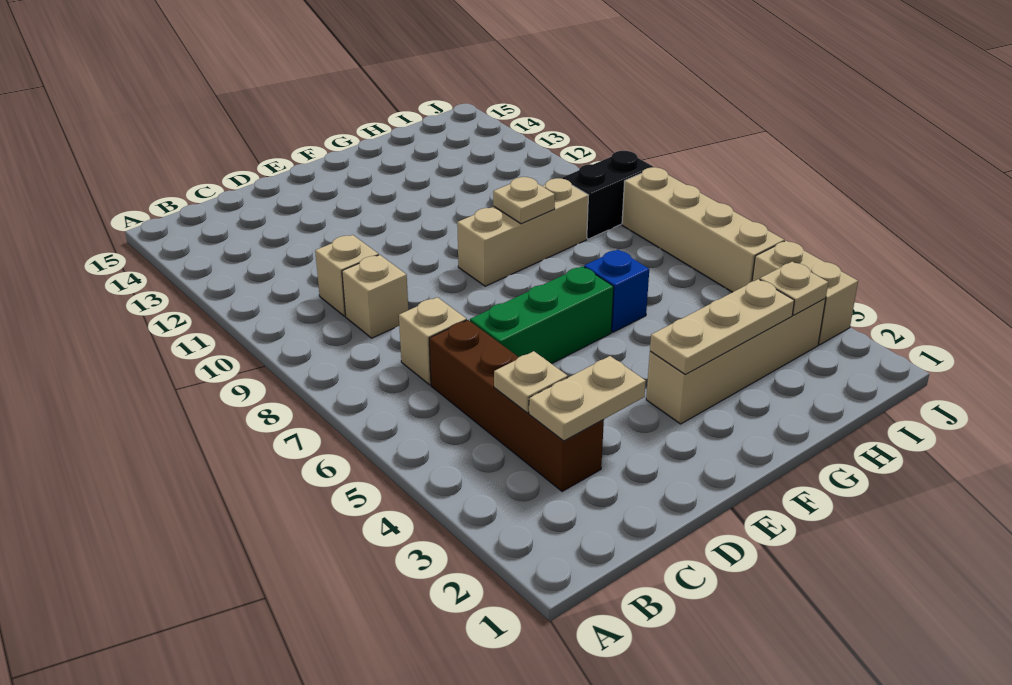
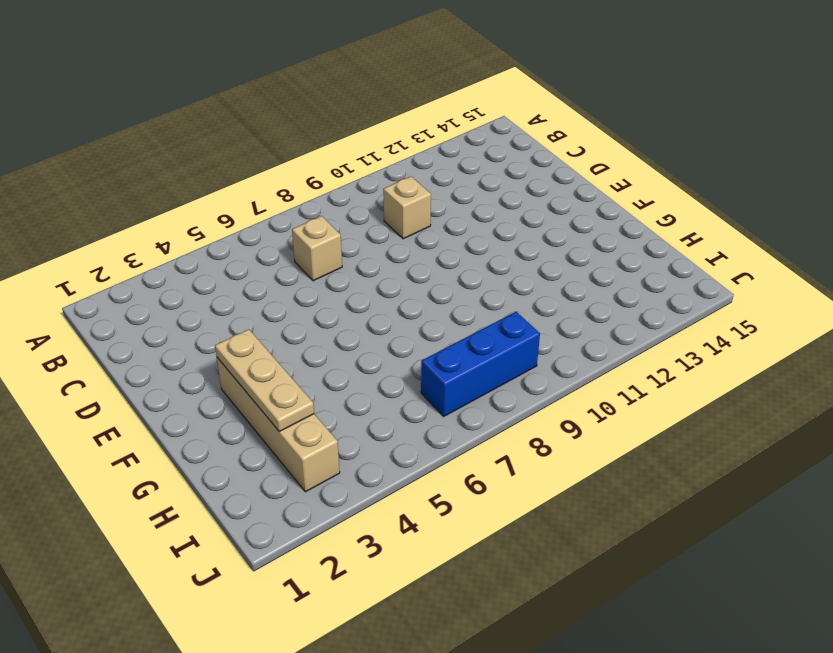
blue brick I7:I9 level 1 -> black brick I9:J9 level 1
none -> brown brick C3:C6 level 1
none -> tan brick C9 level 1
none -> green brick D6:F6 level 1

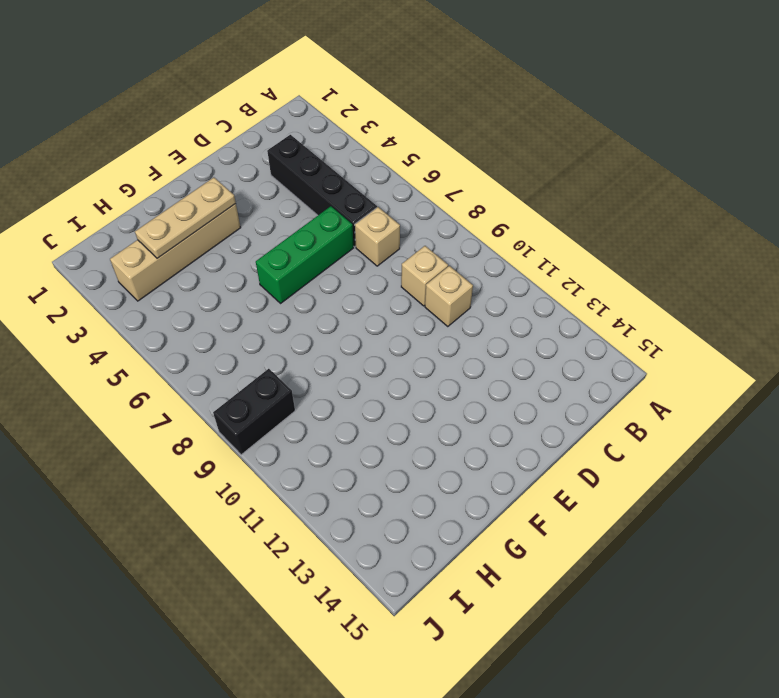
black brick C3:C6 level 1 -> brown brick C3:C6 level 1
none -> tan brick F9:H9 level 1
none -> blue brick G6 level 1
none -> tan brick J3:J4 level 1

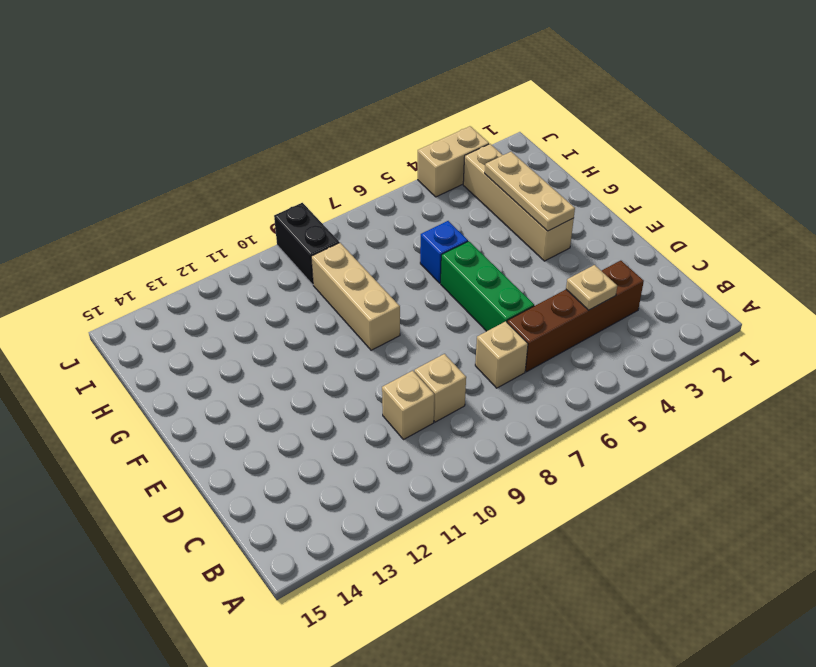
none -> tan brick J5:J8 level 1
none -> tan plate C3:D3 level 2
none -> tan plate G9 level 2

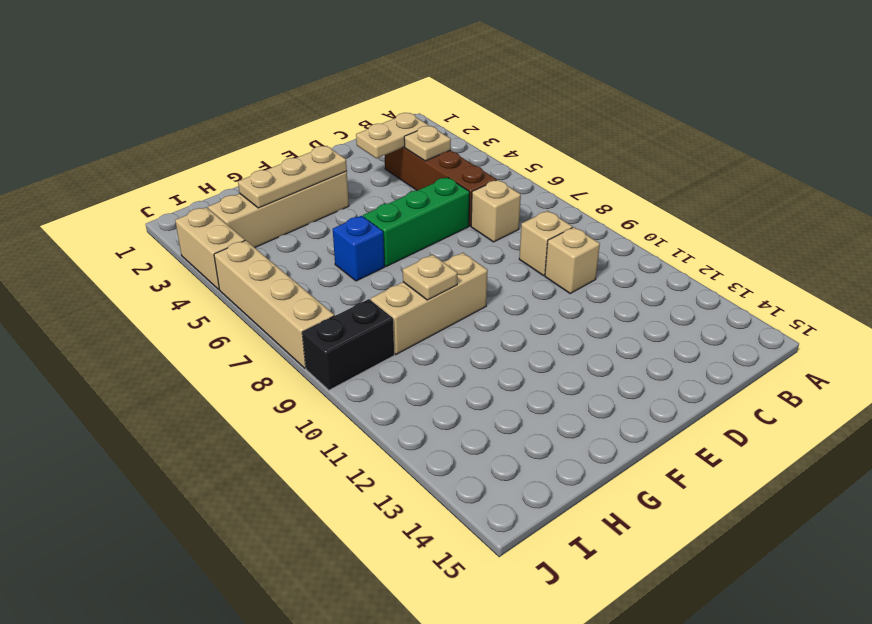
none -> tan plate I3 level 2

